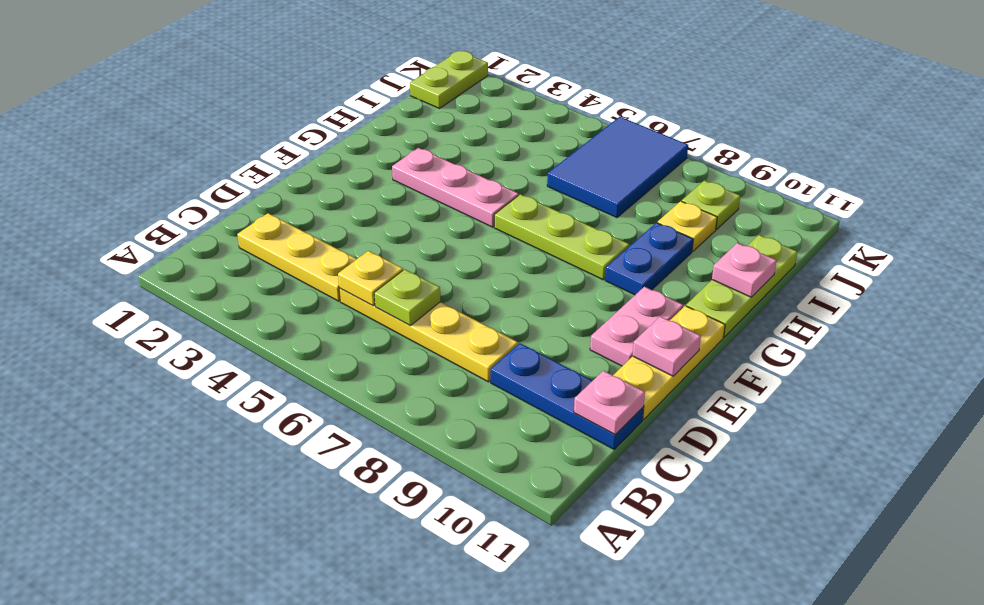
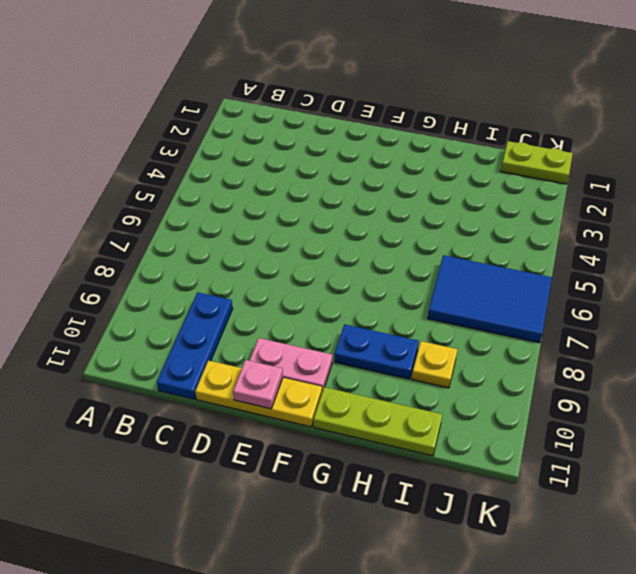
none -> yellow plate C2:C4 level 1
none -> yellow plate C5:C8 level 1
none -> pink plate G3:G5 level 1

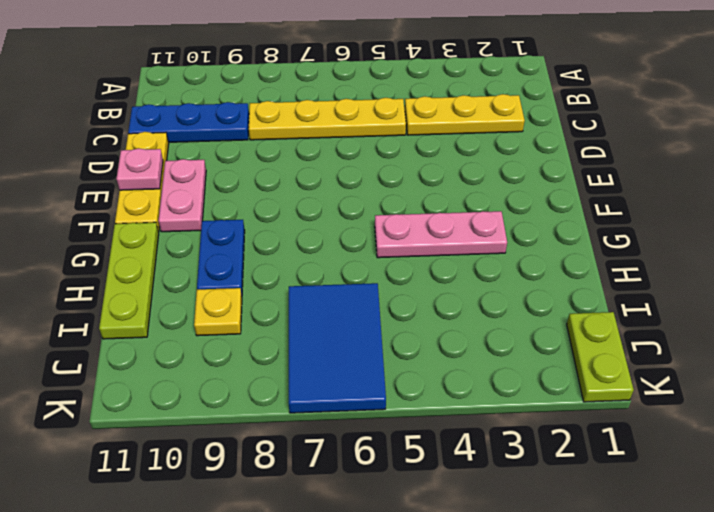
none -> lime plate G6:G8 level 1
none -> lime plate J9 level 1
none -> yellow plate C5 level 2

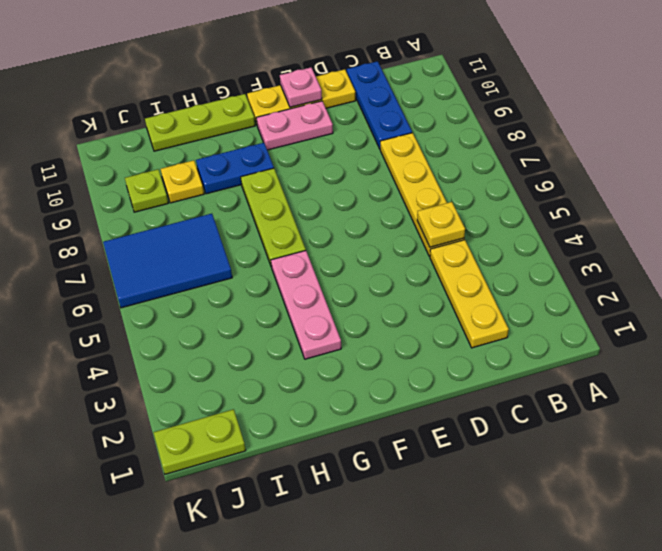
none -> lime plate C6 level 2
none -> pink plate C11 level 2
none -> pink plate H11 level 2

